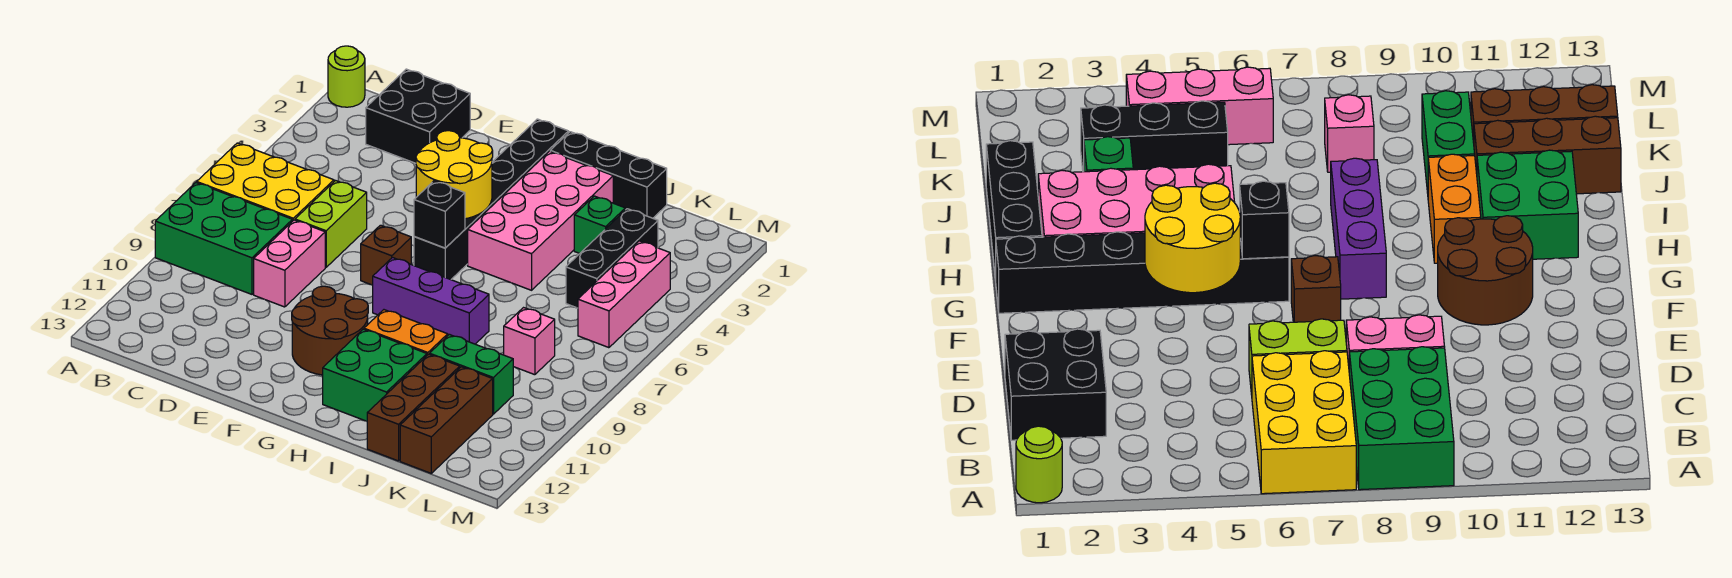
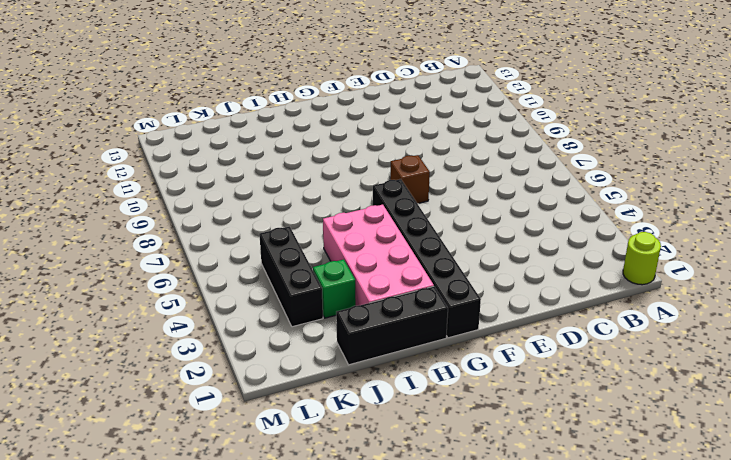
none -> yellow brick A6:C7 level 1
none -> green brick A8:C9 level 1
none -> black brick C1:D2 level 1

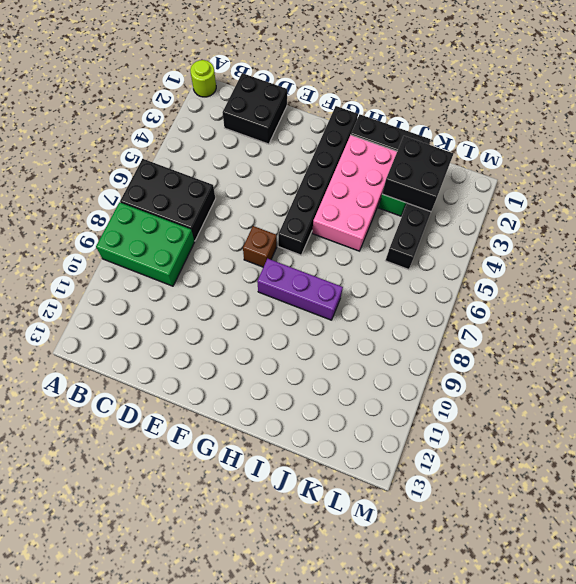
black brick A6:C7 level 1 -> yellow brick A6:C7 level 1
black brick J2:K3 level 2 -> none
none -> lime brick D6:D7 level 1
none -> pink brick D8:D9 level 1
none -> brown round brick F10:G11 level 1

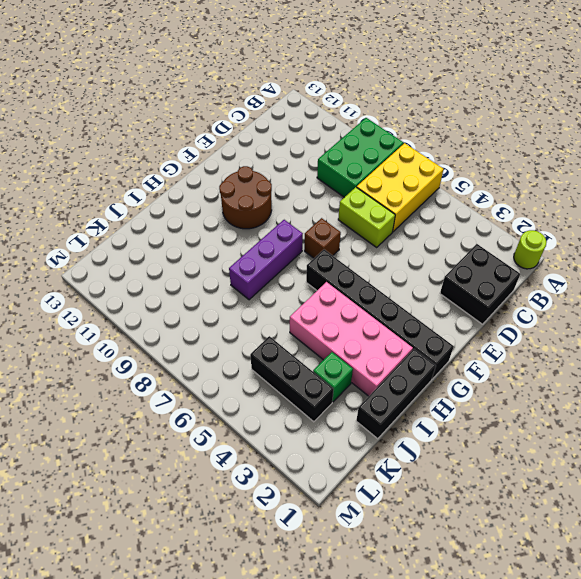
none -> pink brick D8:D9 level 1
none -> orange brick H10:I10 level 1
none -> green brick H11:I12 level 1

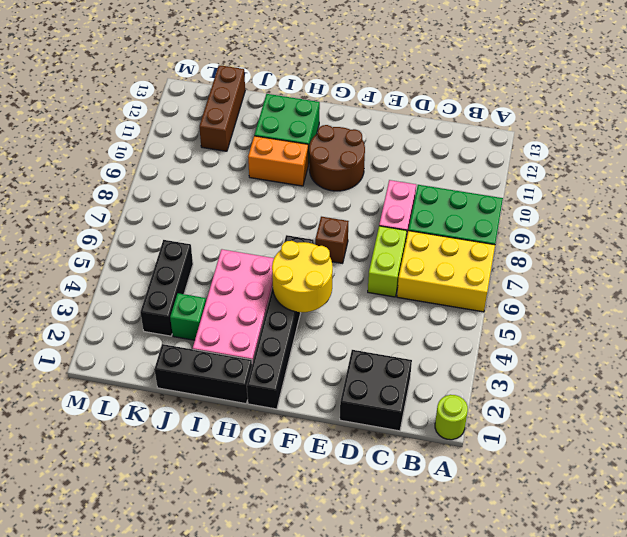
none -> purple brick G8:I8 level 1
none -> green brick J10:K10 level 1
none -> brown brick J11:J13 level 1

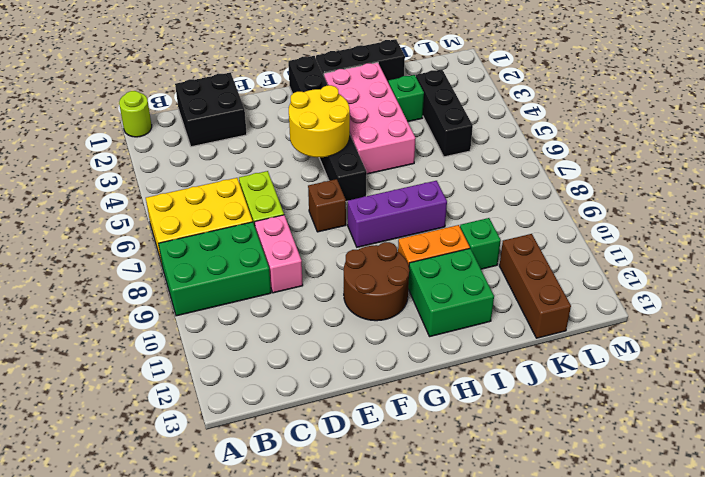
green brick J10 level 1 -> green brick J10:K10 level 1
none -> brown brick J11:J13 level 1
none -> pink brick K8 level 1
none -> pink brick L4:L6 level 1

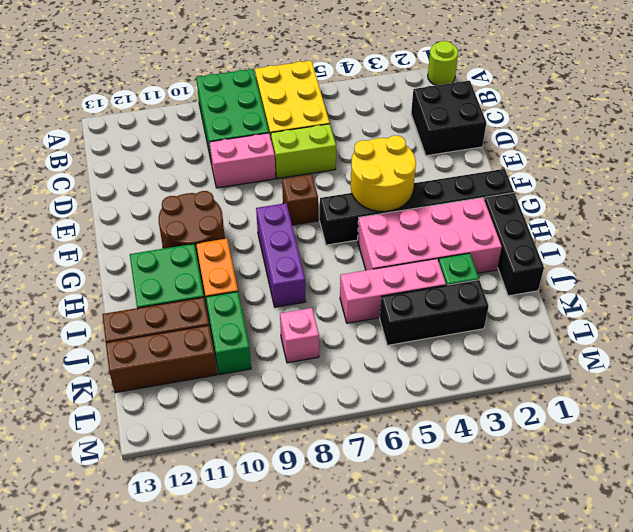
pink brick J4:J6 level 1 -> pink brick L4:L6 level 1
none -> black brick G6 level 2

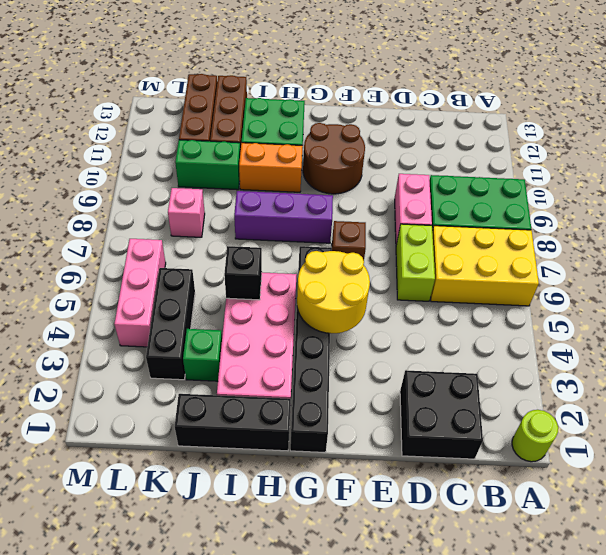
black brick I5 level 2 -> black brick G6 level 2

